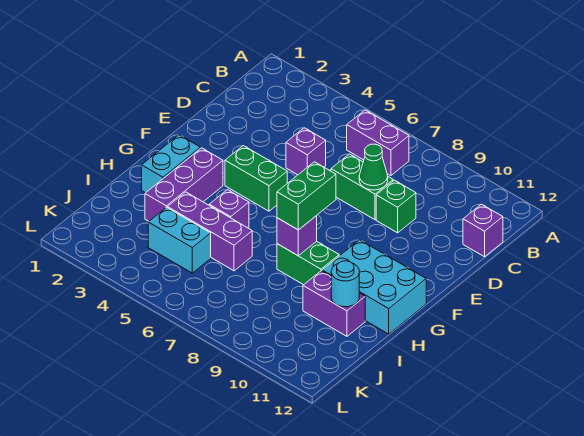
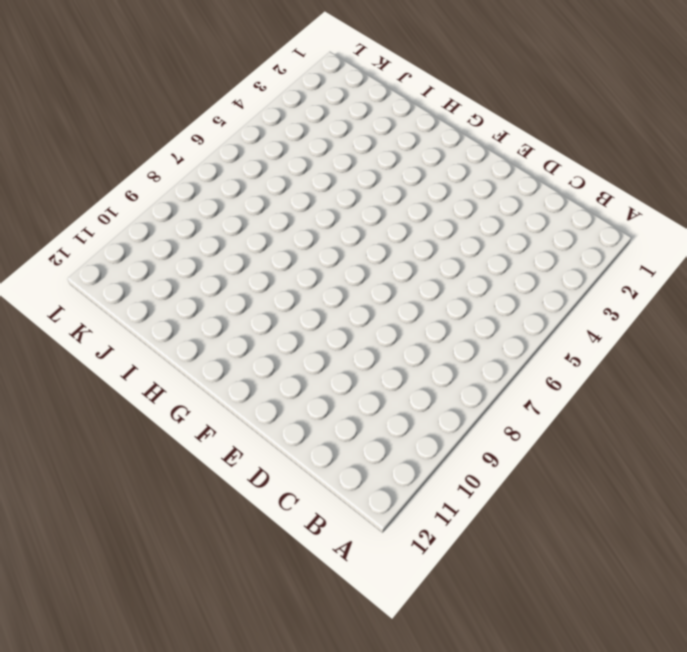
none -> purple brick B6:B7 level 1
none -> purple brick C12 level 1
none -> purple brick D5 level 1

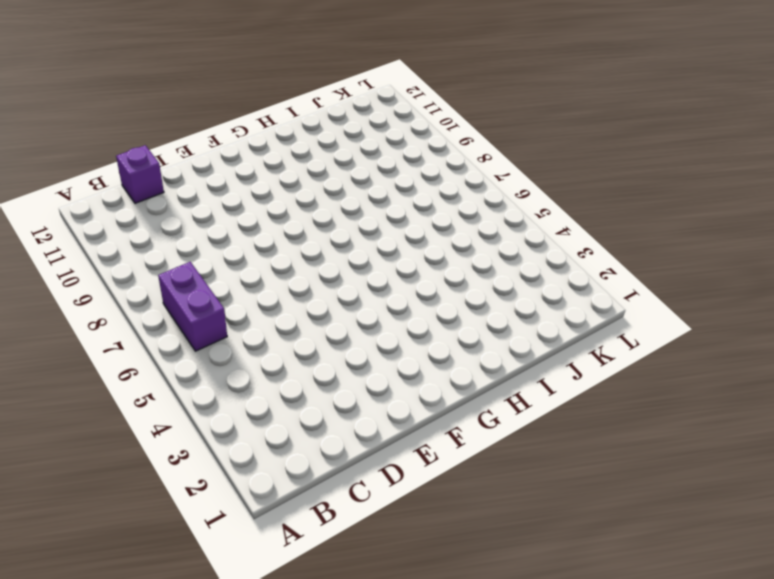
none -> purple brick D5 level 1
none -> green brick D7:D8 level 1
none -> green brick D9 level 1

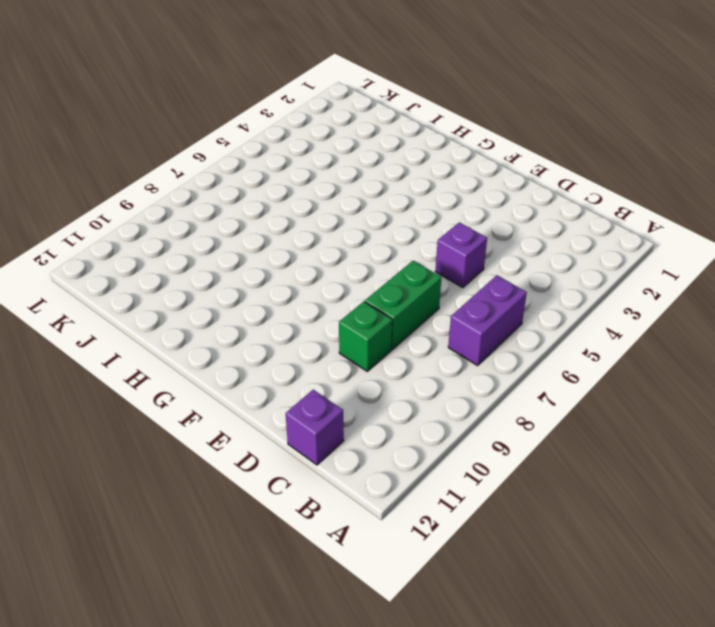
none -> green brick F4:F5 level 1
none -> cyan brick G2:H2 level 1
none -> purple brick G3:I3 level 1

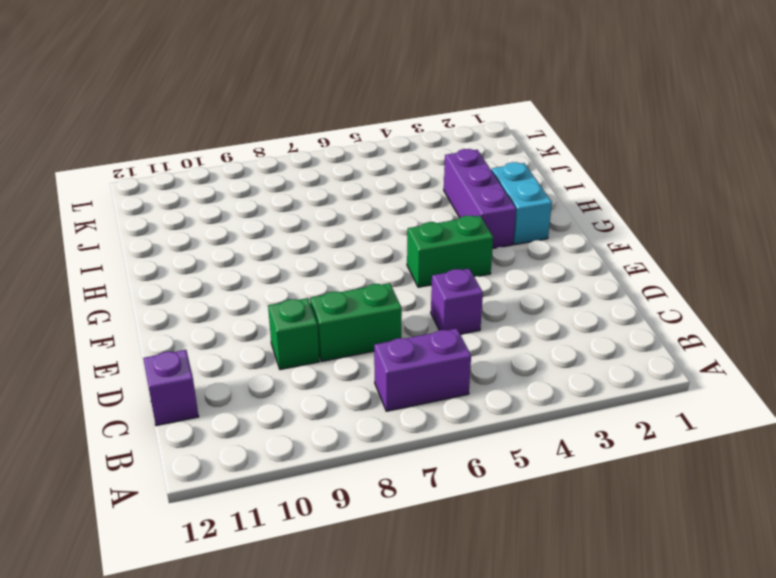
none -> cyan brick G10:H12 level 1
none -> purple brick H5 level 1
none -> green brick H8:H9 level 1

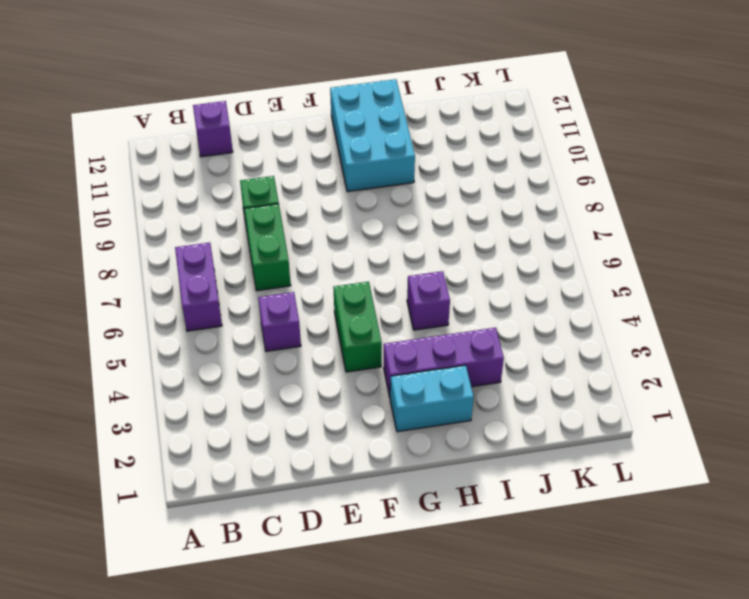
none -> green brick H8:H9 level 1
none -> purple brick I4:I6 level 1
none -> purple brick I10:I11 level 1

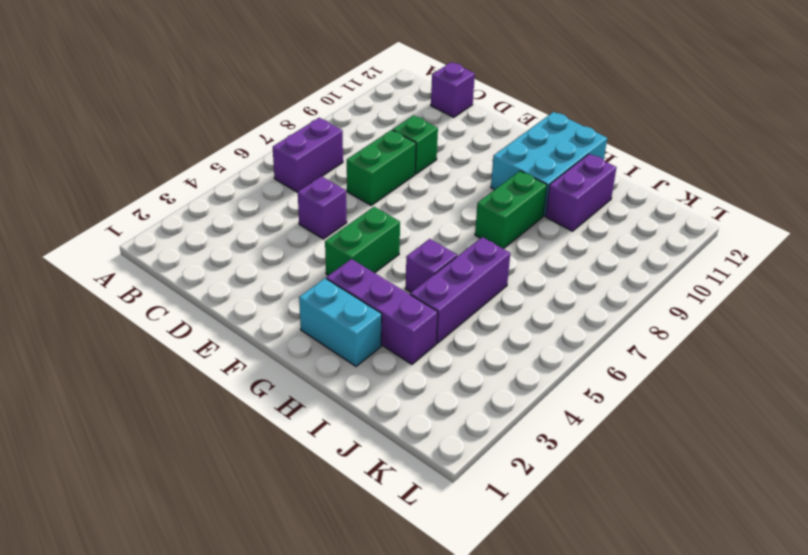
none -> cyan brick J4:J5 level 1
none -> green cone D8 level 2
none -> purple brick H8 level 2

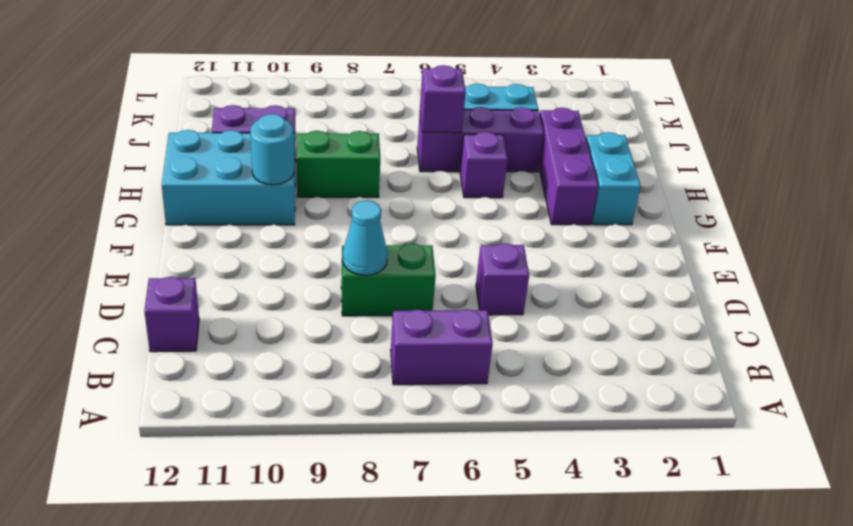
cyan cone D8 level 2 -> green cone D8 level 2
cyan round brick G10 level 2 -> cyan round brick I11 level 2
purple brick I6 level 2 -> purple brick H8 level 2
none -> green brick D9 level 1
none -> green brick F4:F5 level 1
none -> green brick G8:H8 level 3

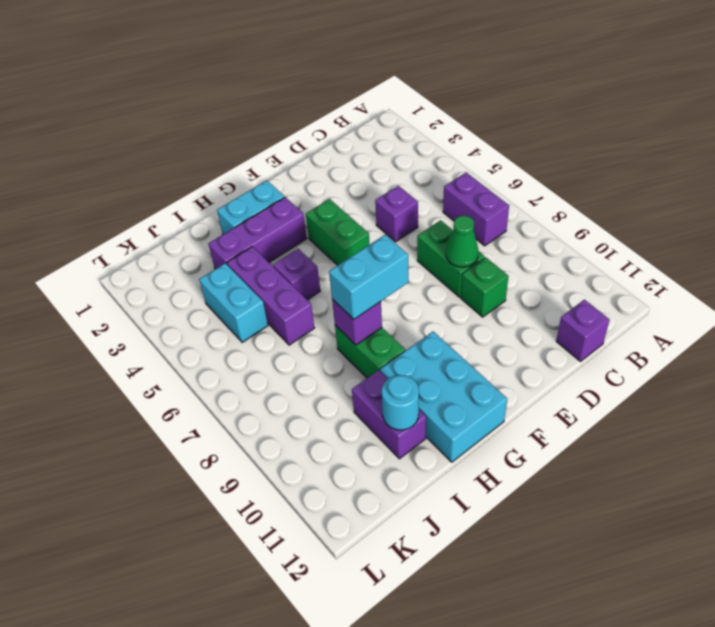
cyan brick G8:H8 level 3 -> green brick G8:H8 level 3

